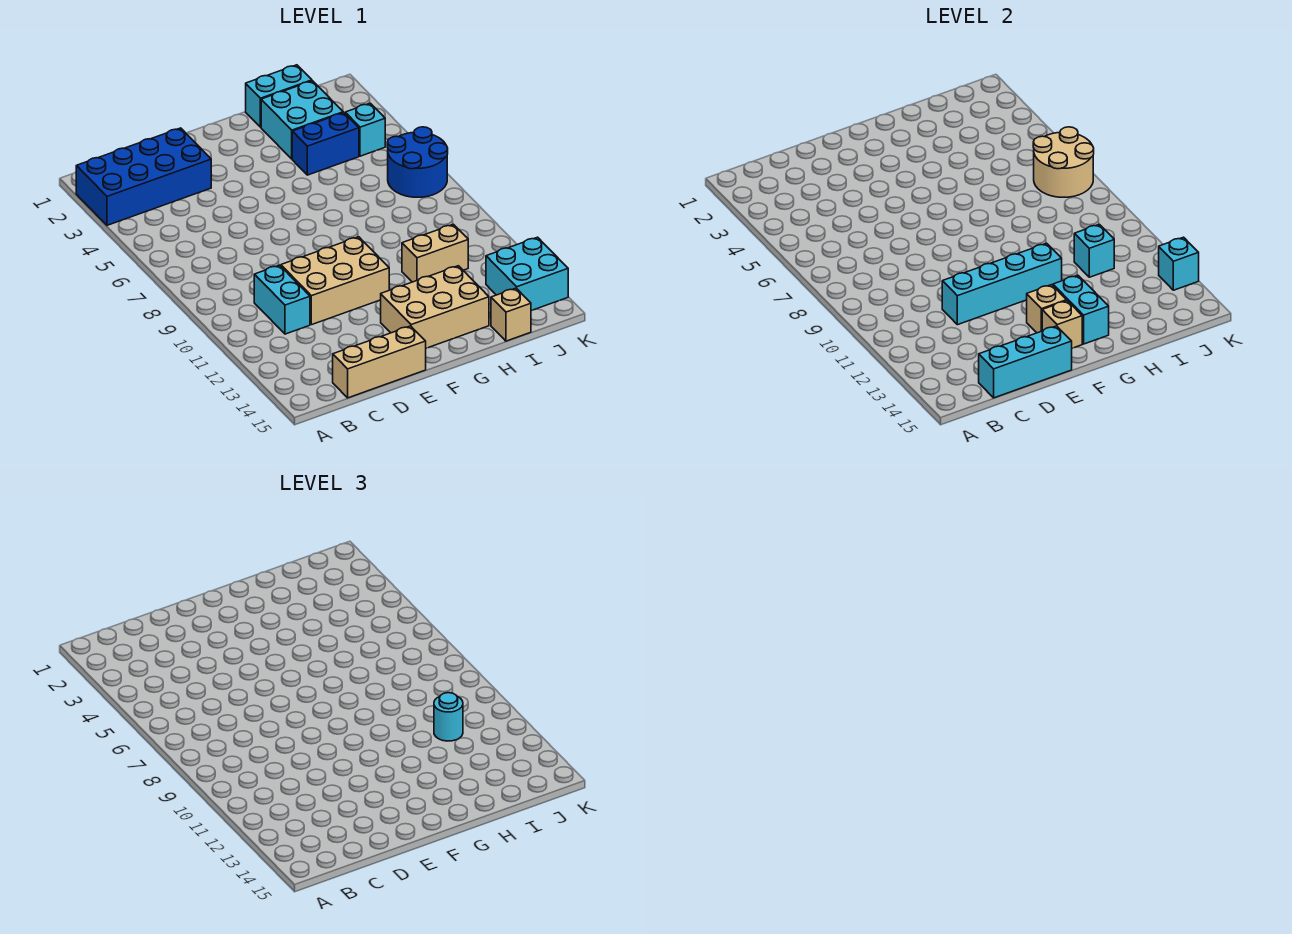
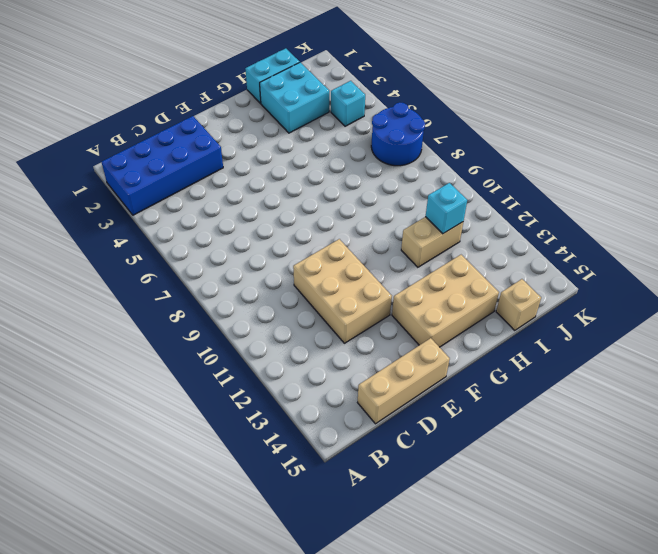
tan brick D10:E12 level 1 -> tan brick D10:F11 level 1
none -> cyan brick C10:C11 level 1
none -> blue brick H4:I4 level 1
none -> cyan brick J13:K14 level 1

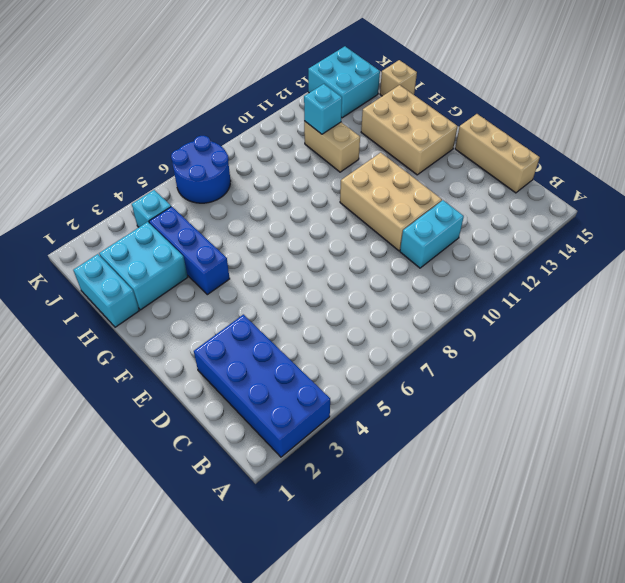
blue brick G4:I4 level 1 -> blue brick H4:I4 level 1
none -> cyan brick C15:E15 level 2
none -> cyan brick D11:G11 level 2
none -> tan brick F13 level 2

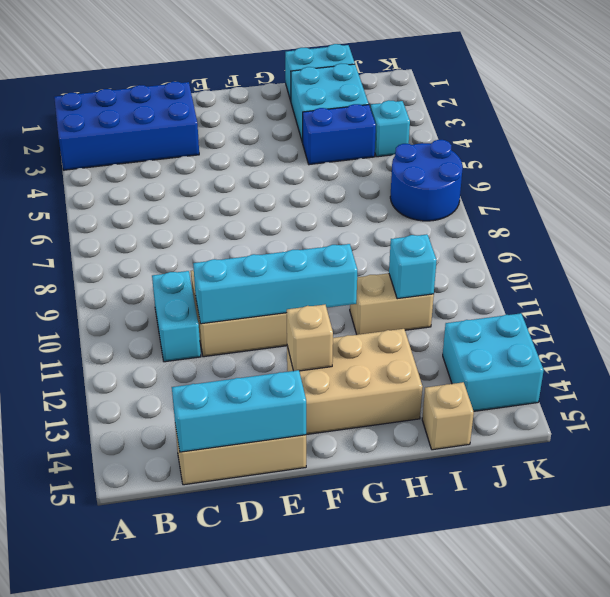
none -> tan brick F14 level 2
none -> cyan brick G13:G14 level 2
none -> tan round brick J6:K7 level 2

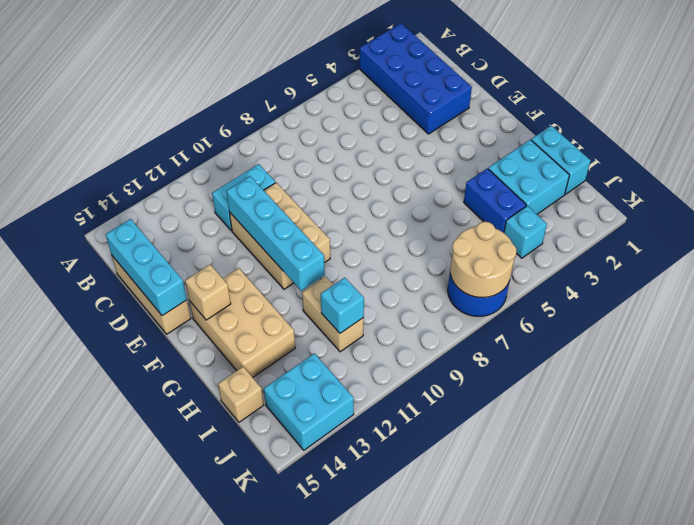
none -> tan brick F13 level 2
none -> cyan brick G13:G14 level 2
none -> cyan brick K13 level 2

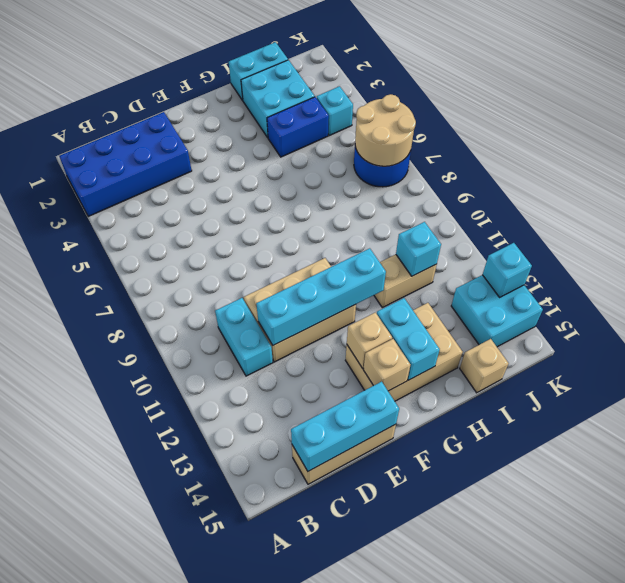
none -> cyan round brick I11 level 3

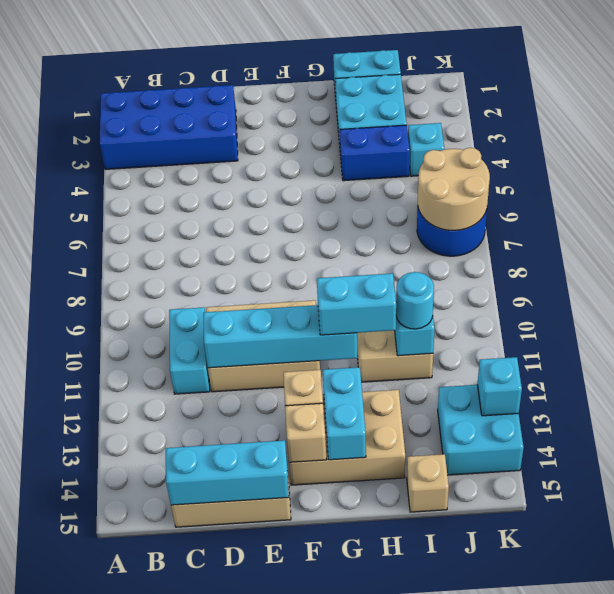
cyan brick G11:H11 level 3 -> none

